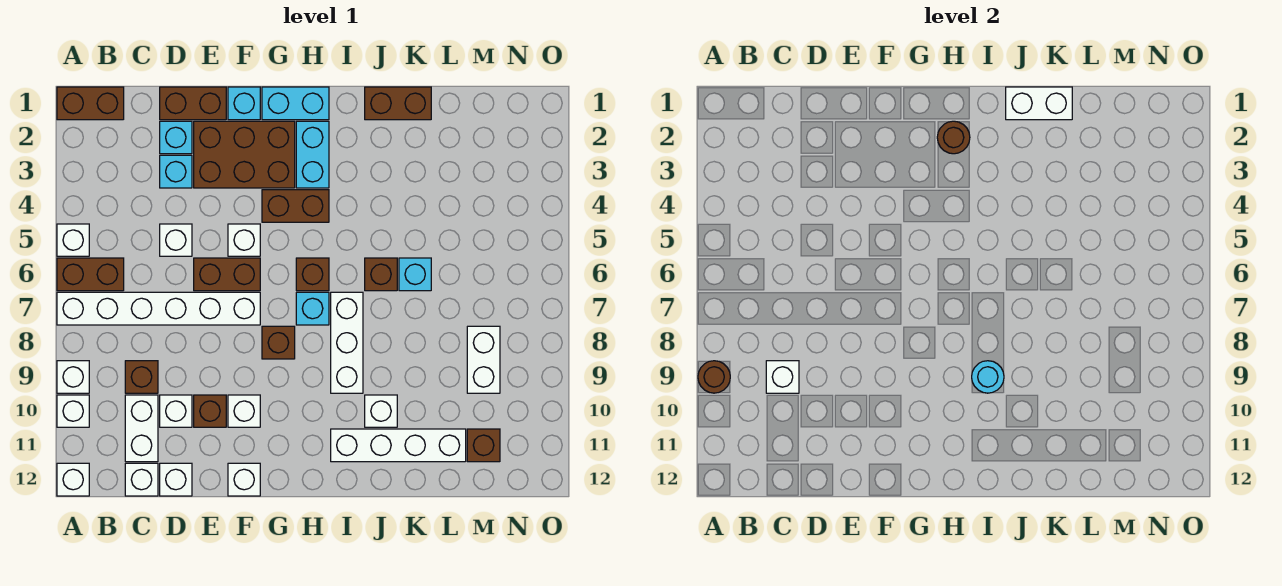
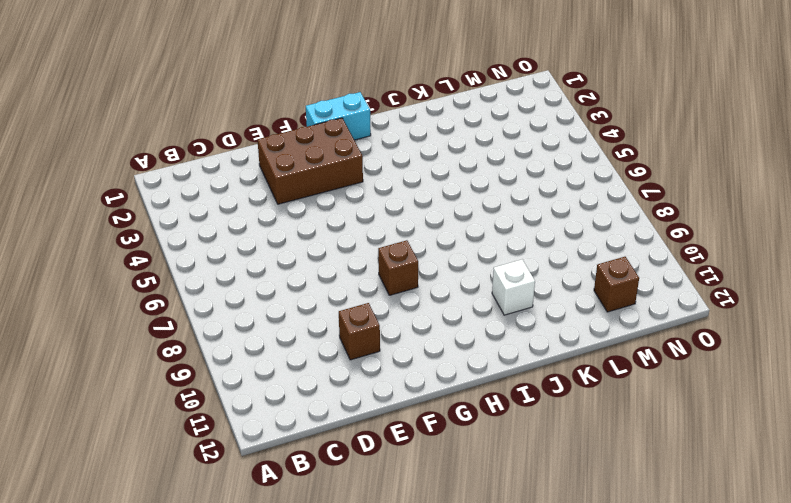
none -> brown brick A1:B1 level 1
none -> white brick A5 level 1
none -> brown brick A6:B6 level 1
none -> white brick A7:F7 level 1

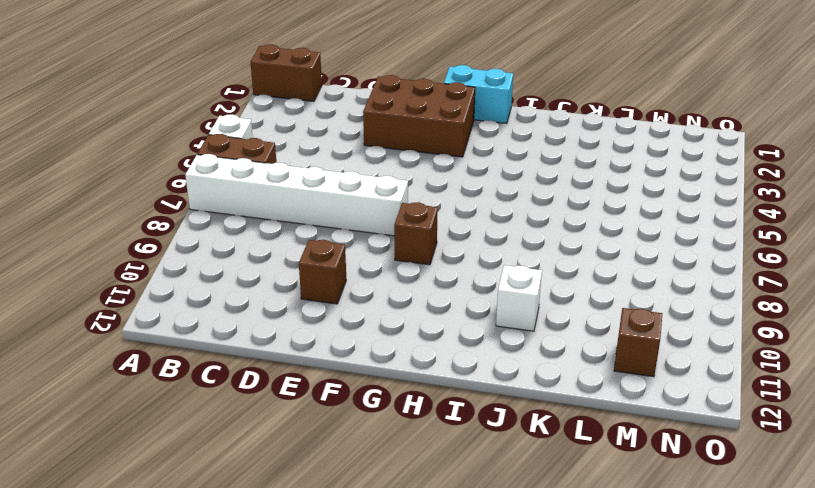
none -> white brick A9 level 1
none -> white brick A10 level 1
none -> white brick A12 level 1
none -> brown brick C9 level 1

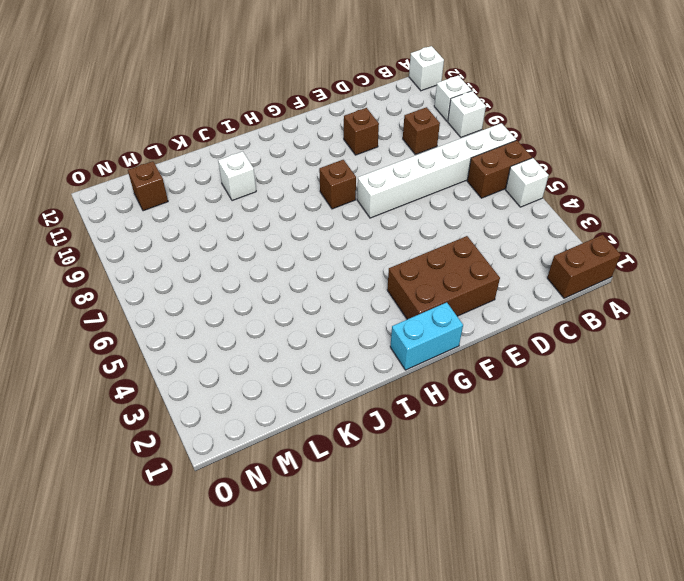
none -> white brick C10:C11 level 1
none -> white brick C12 level 1
none -> brown brick D1:E1 level 1
none -> cyan brick D2 level 1

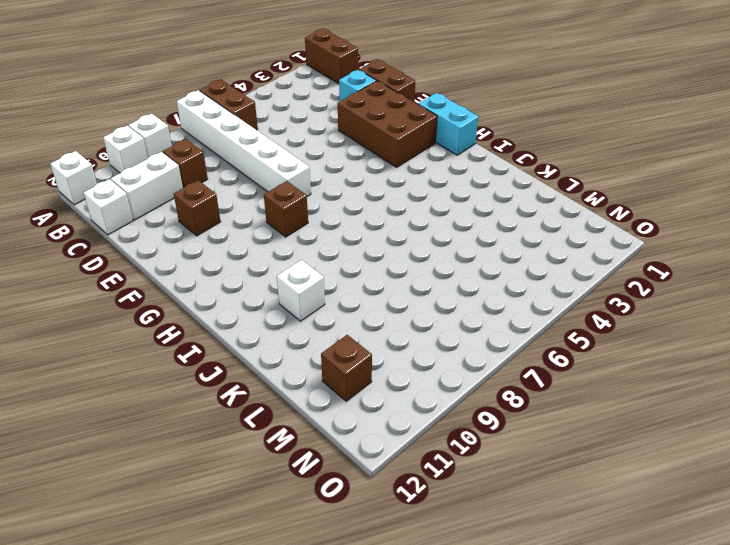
none -> white brick A5 level 1
none -> cyan brick D3 level 1
none -> white brick D5 level 1
none -> white brick D10 level 1

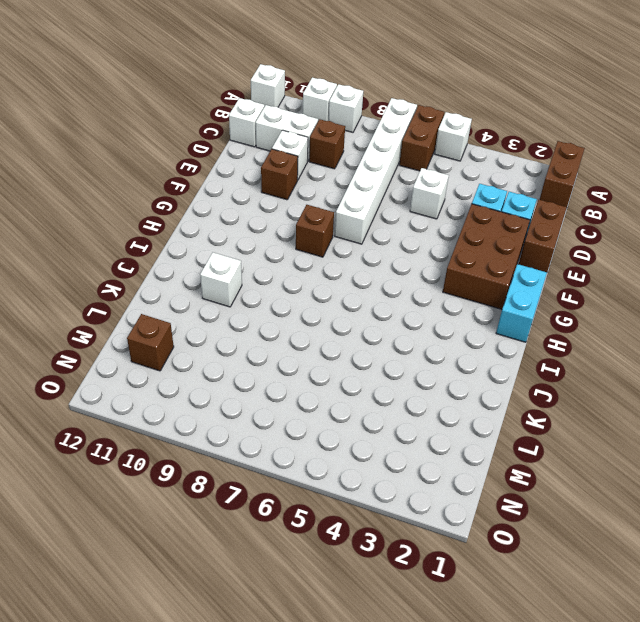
none -> white brick D12 level 1
none -> brown brick E6:F6 level 1
none -> cyan brick F1 level 1
none -> white brick F5 level 1

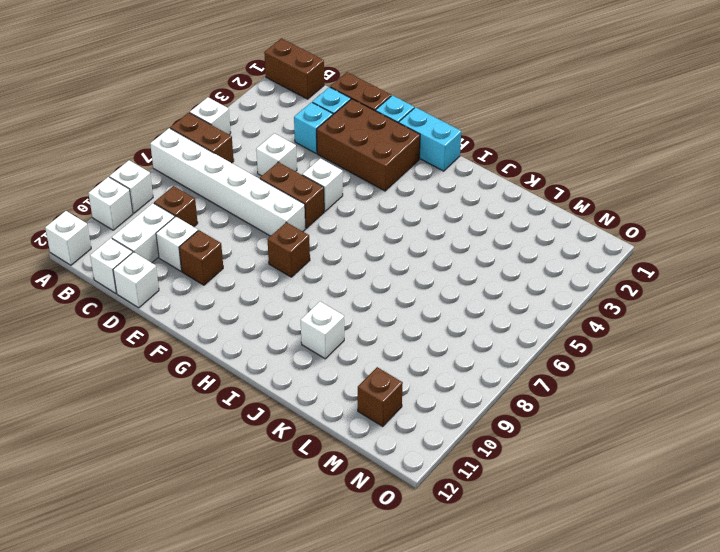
none -> white brick F10 level 1
none -> white brick F12 level 1
none -> brown brick G4:H4 level 1
none -> cyan brick H2:H3 level 1

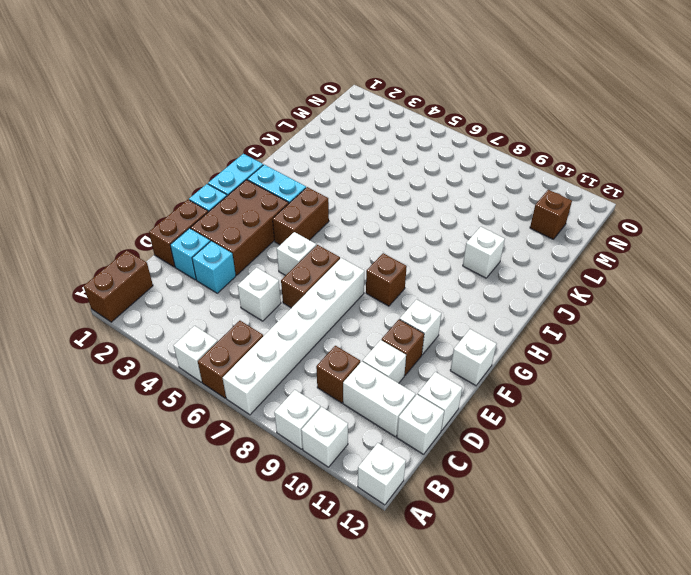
none -> brown brick H6 level 1
none -> cyan brick H7 level 1
none -> white brick I7:I9 level 1
none -> white brick I11:L11 level 1

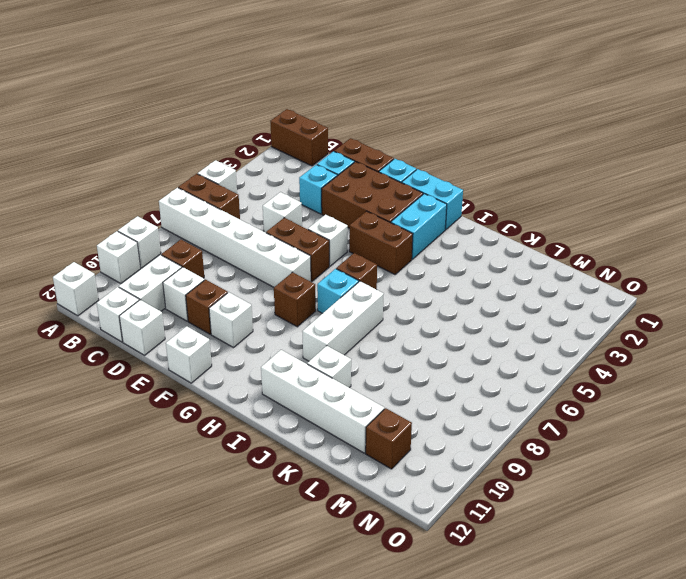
none -> brown brick J1:K1 level 1
none -> brown brick J6 level 1
none -> cyan brick K6 level 1
none -> white brick M8:M9 level 1

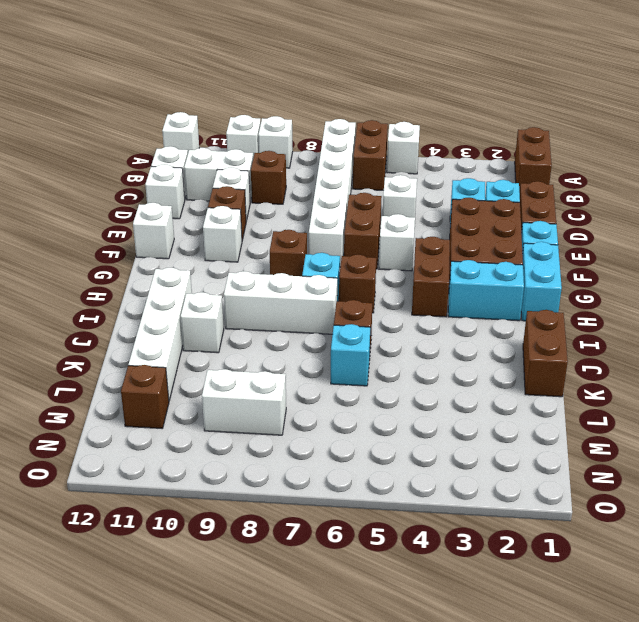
none -> brown round brick A9 level 2
none -> white brick C9 level 2
none -> brown round brick H2 level 2
none -> cyan round brick I9 level 2

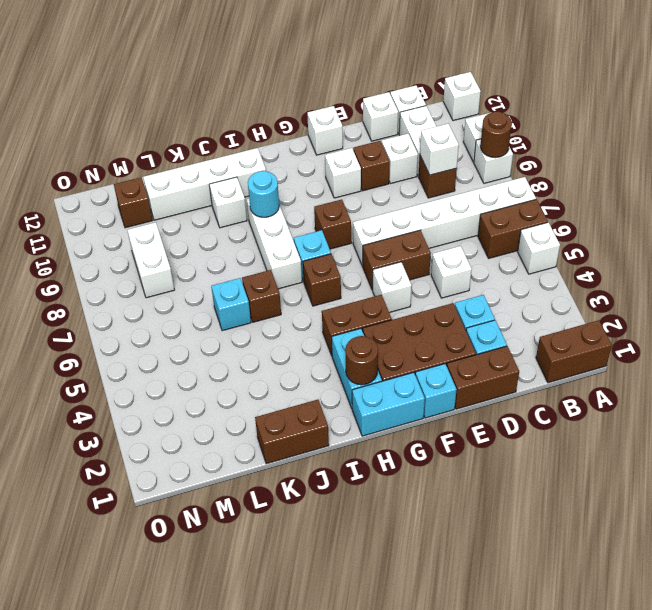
none -> white brick J1:K1 level 2

